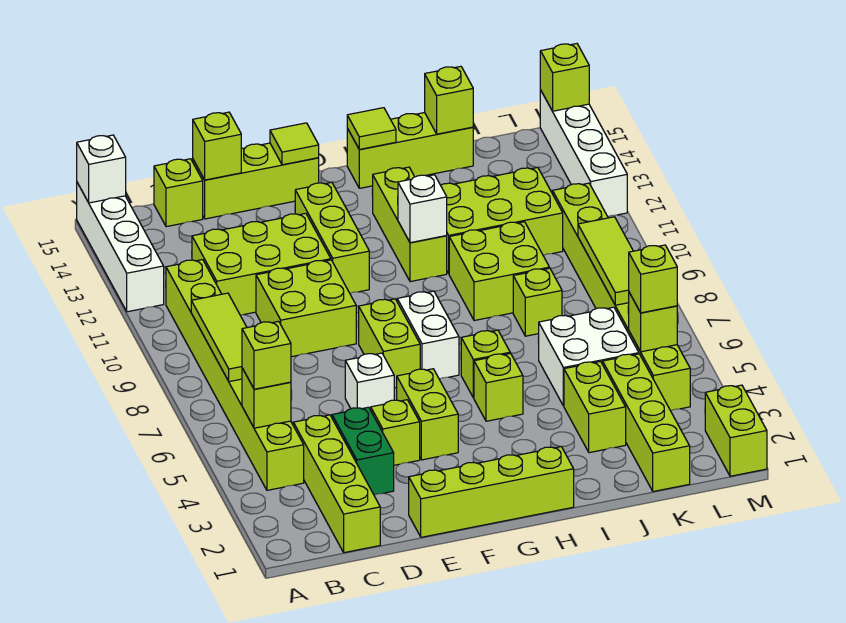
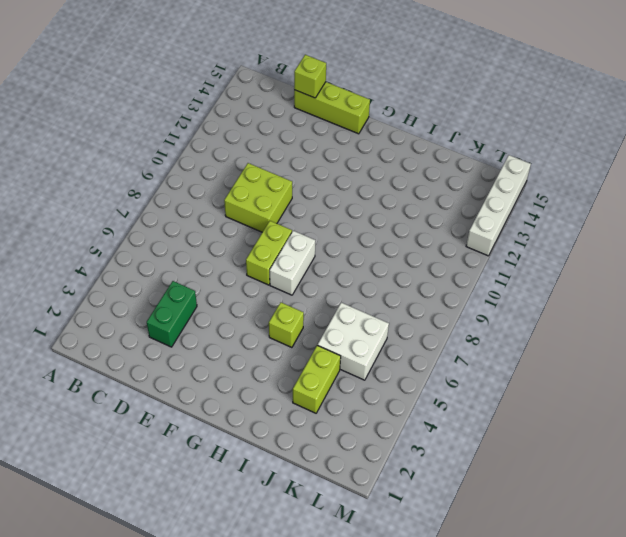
none -> white brick A12:A15 level 1
none -> lime brick B4:B11 level 1
none -> lime brick C1:C4 level 1
none -> lime brick C11:E12 level 1

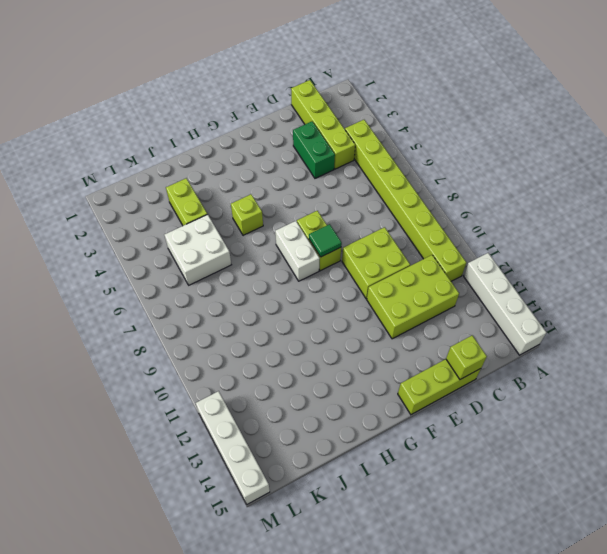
green tile F8 level 2 -> none
none -> lime brick C15 level 1
none -> lime brick E1:H1 level 1
none -> lime brick E4 level 1
none -> white brick E6 level 1

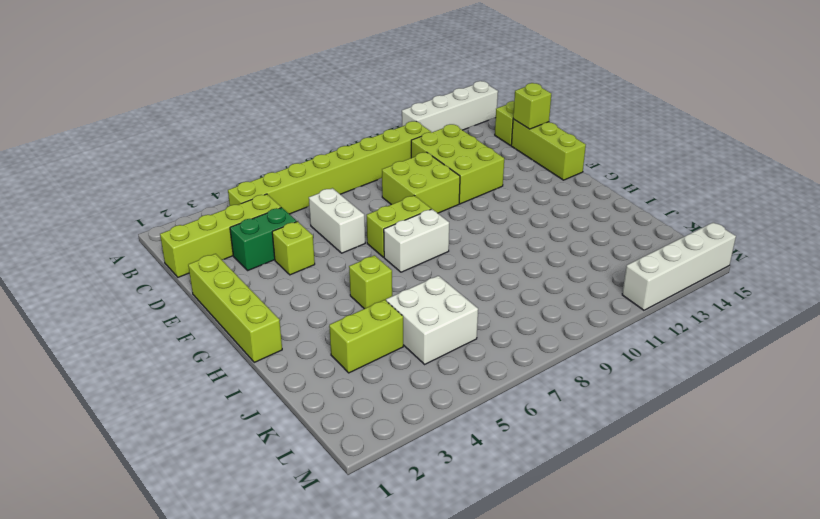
white brick D6:E6 level 1 -> white brick E6 level 1
none -> lime brick F4:F5 level 1
none -> lime brick F11:F13 level 1
none -> lime brick H6 level 1
none -> lime brick H11:H13 level 1

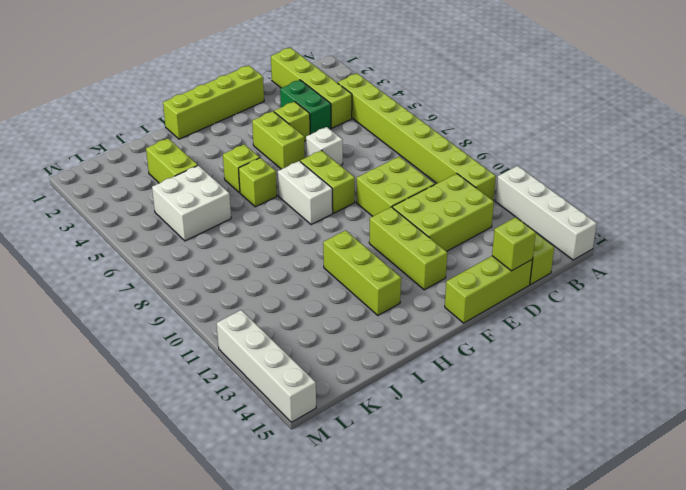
none -> lime brick H15:J15 level 1
none -> lime brick I9:J10 level 1
none -> lime brick I11:K12 level 1
none -> lime brick J8 level 1

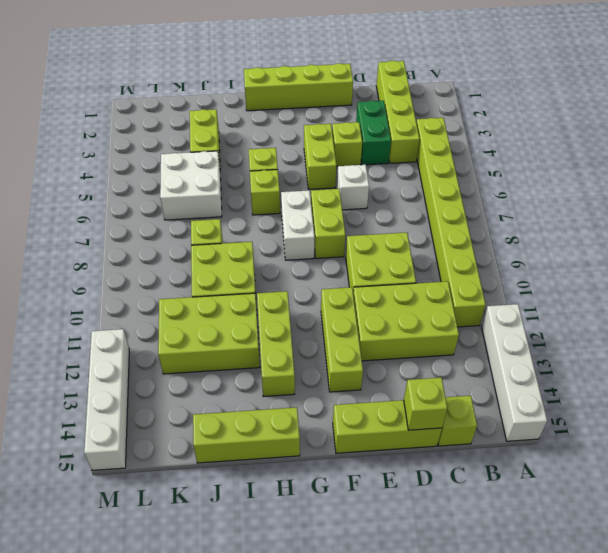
none -> lime brick K1:K4 level 1
none -> lime brick L4:L11 level 1
none -> lime brick M1:M2 level 1
none -> white brick A15 level 2

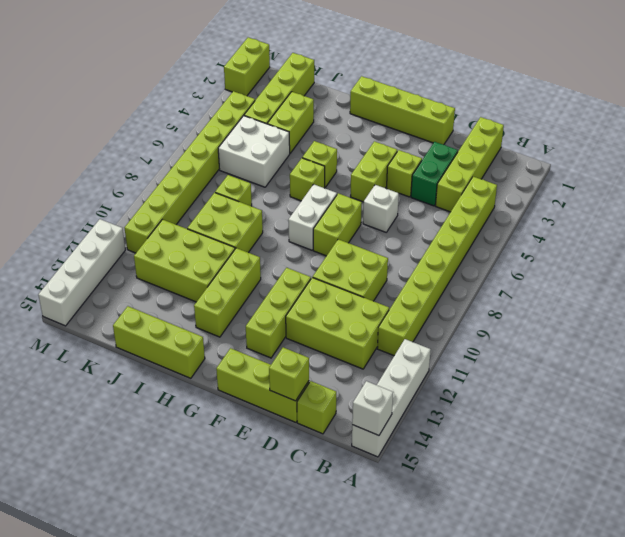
none -> lime brick B5 level 2
none -> lime tile B7:B9 level 2
none -> lime tile F15 level 2
none -> white brick H11 level 2

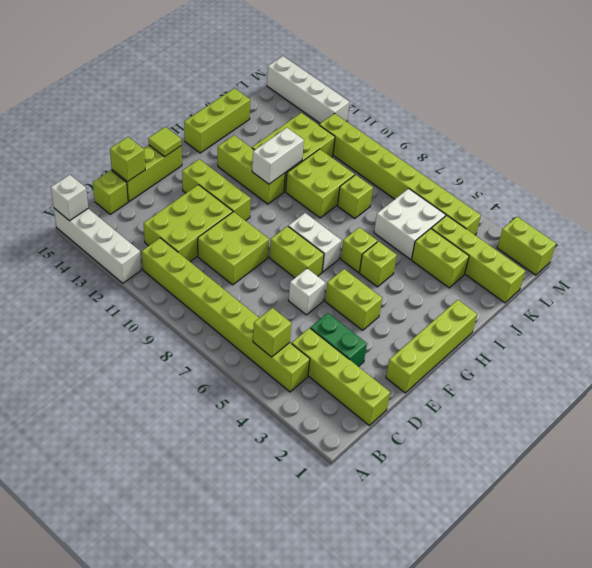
white brick H11:I11 level 2 -> white brick H11 level 2
none -> lime brick E4 level 1
none -> lime tile B7:B9 level 2
none -> lime tile H15 level 2
none -> lime brick J15 level 2

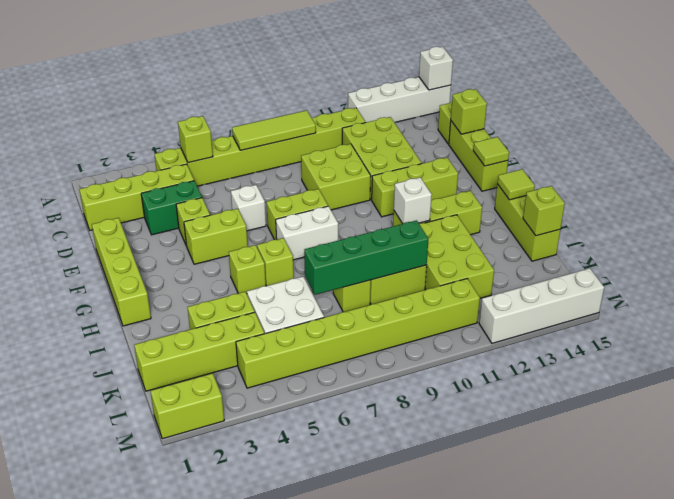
green brick J7:J10 level 2 -> none
none -> lime brick L5 level 2
none -> lime tile L7:L9 level 2
none -> lime brick M15 level 2
none -> lime brick B5 level 3

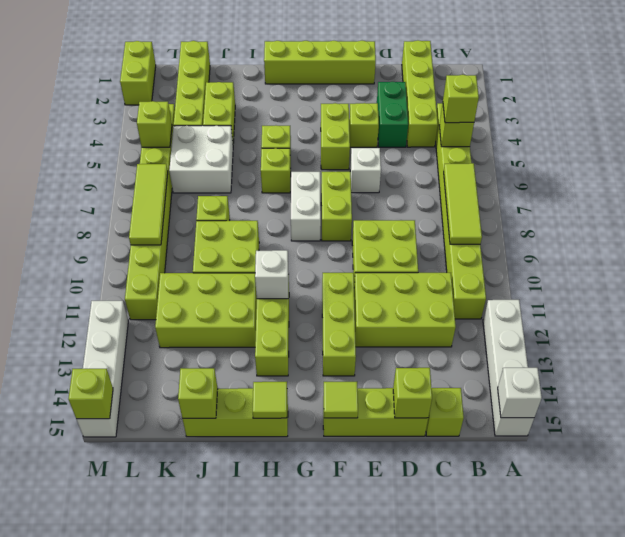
none -> lime brick L5 level 3

